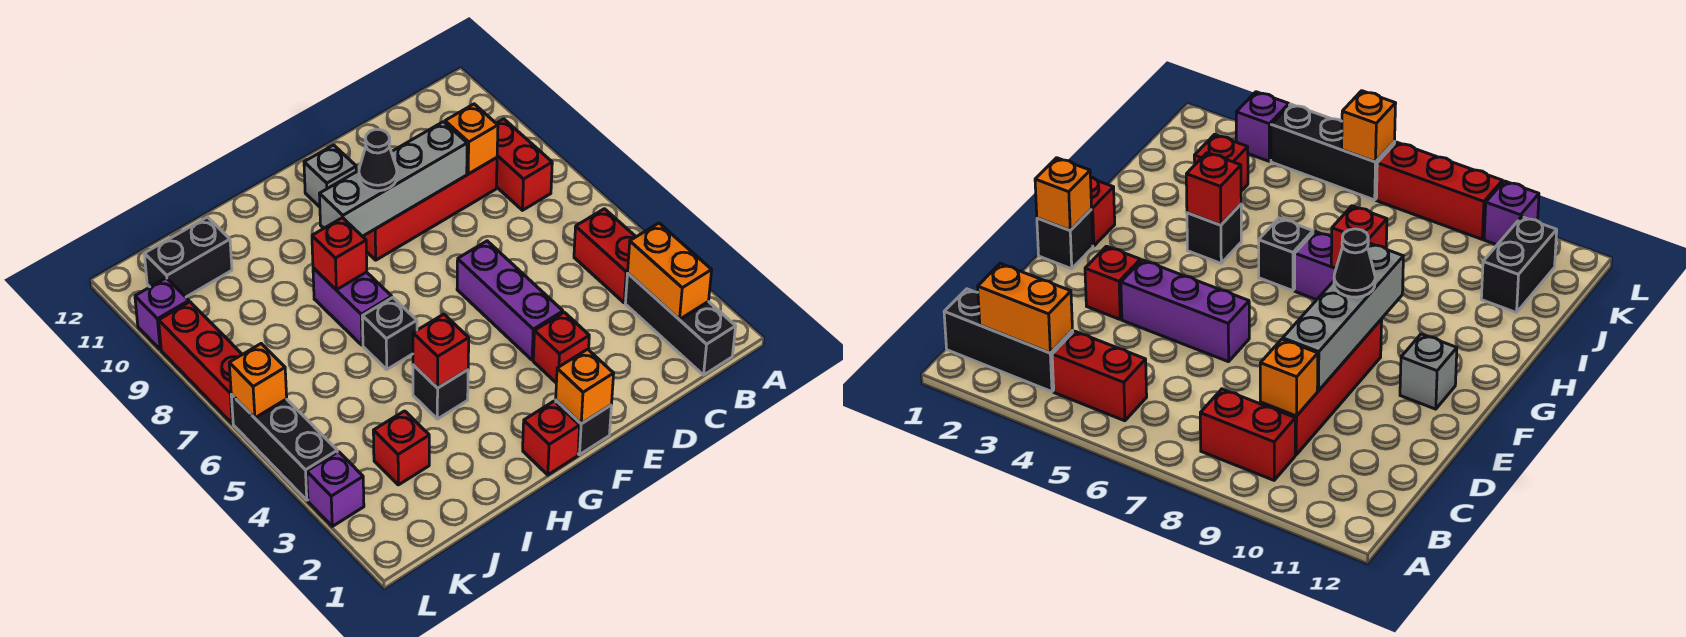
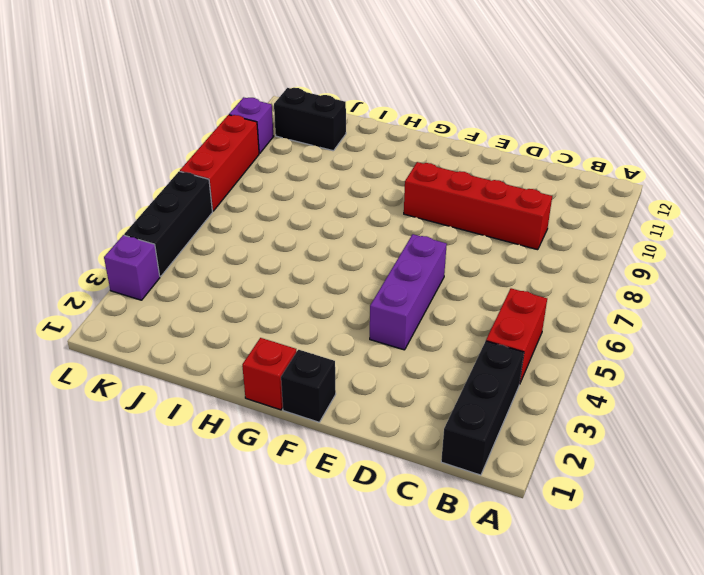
none -> red brick B8:B9 level 1
none -> red brick E3 level 1
none -> grey brick F11 level 1

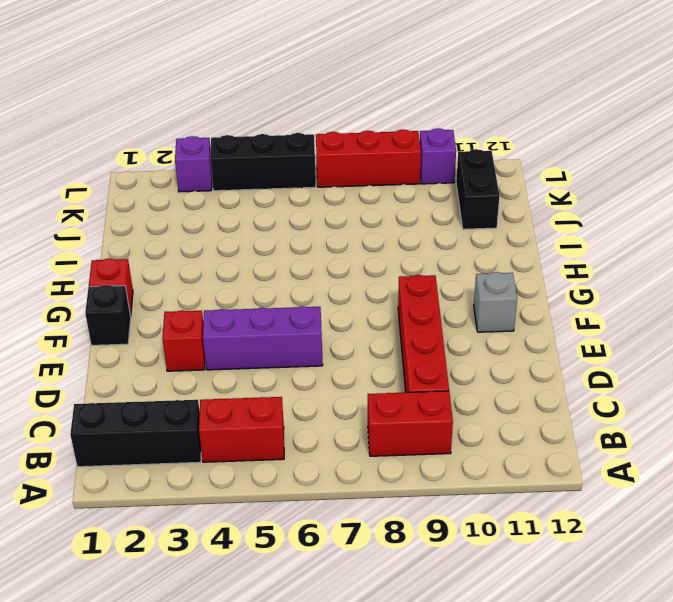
none -> black brick H4 level 1
none -> black brick H6 level 1
none -> purple brick H7:H8 level 1

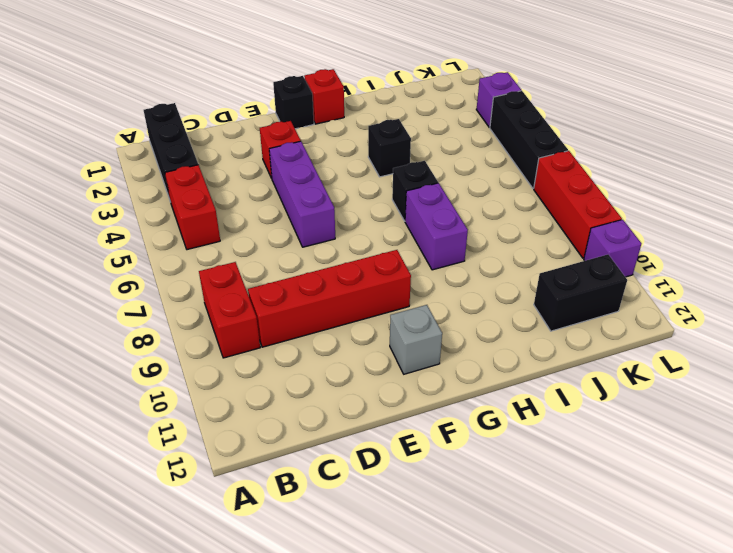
none -> red brick J3 level 1
none -> orange brick B2:B3 level 2
none -> orange brick C9 level 2

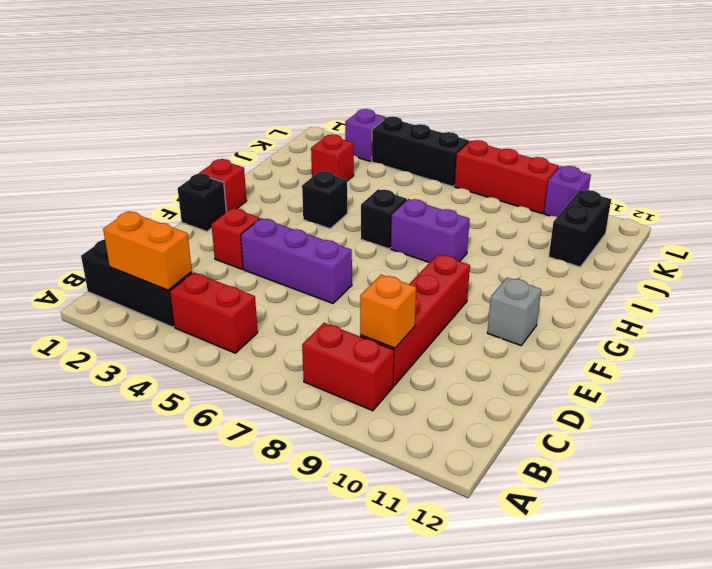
none -> grey brick D9:G9 level 2
none -> orange brick F1 level 2
none -> red brick H4 level 2

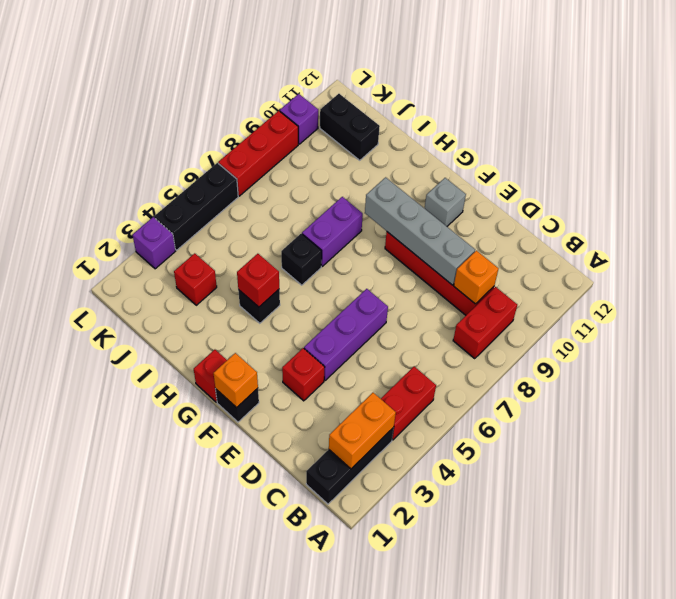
none -> red brick H8 level 2
none -> orange brick L6 level 2
none -> black cone F9 level 3

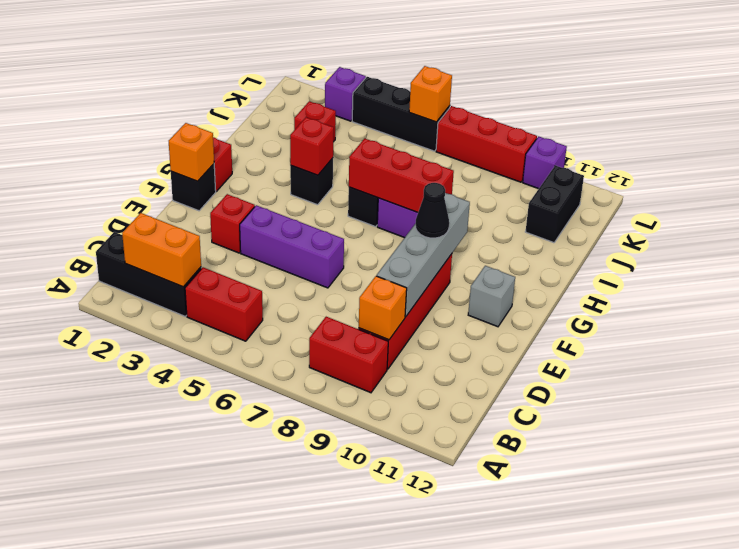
red brick H6:H8 level 2 -> red brick H8 level 2

